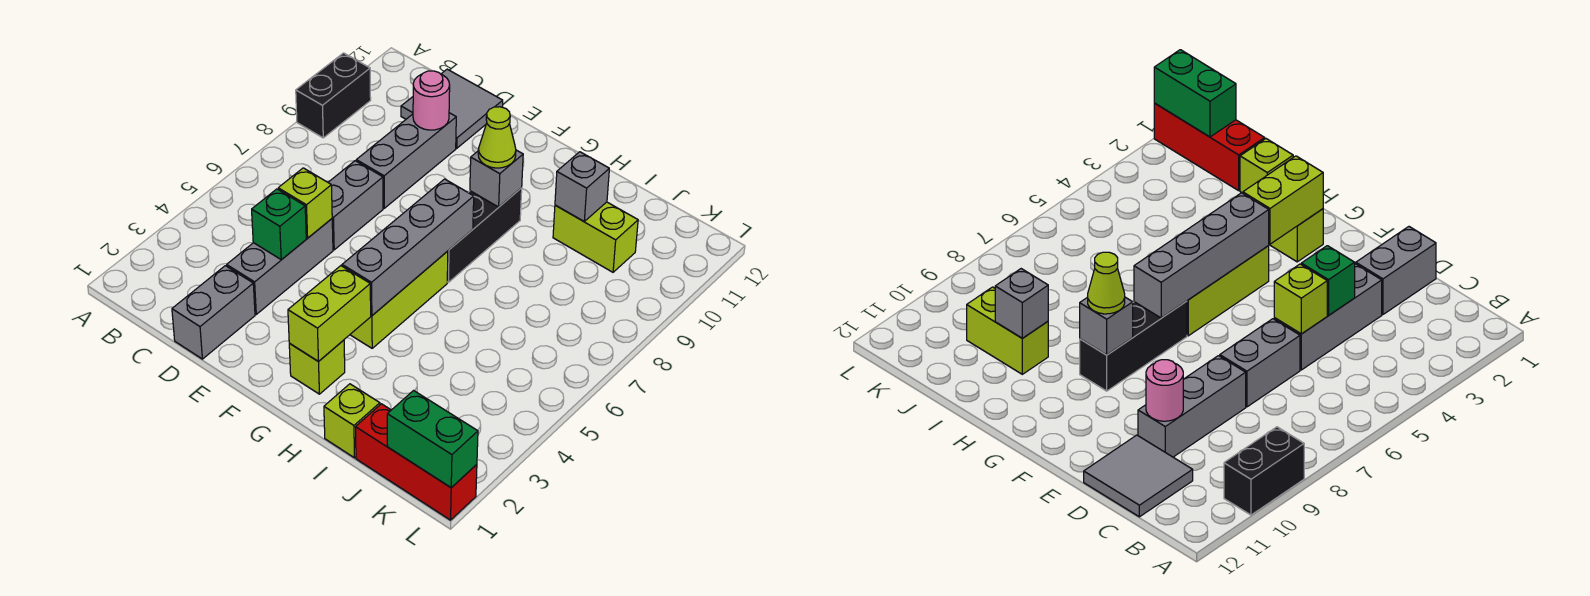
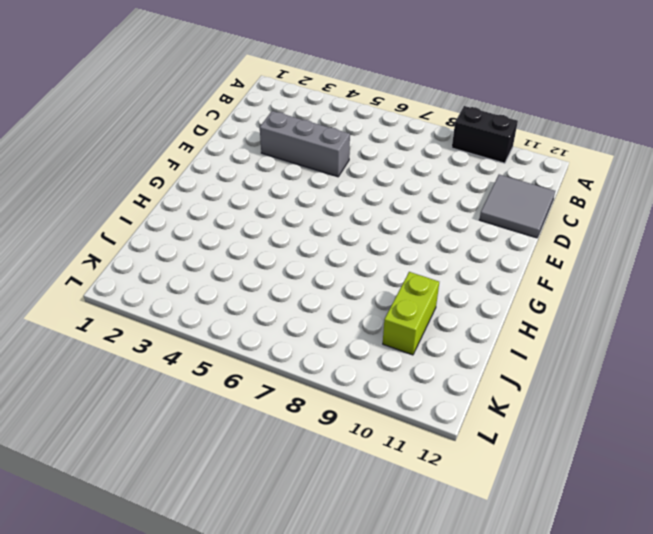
none -> grey brick D1:D2 level 1
none -> grey brick D6:D7 level 1
none -> grey brick D8:D10 level 1

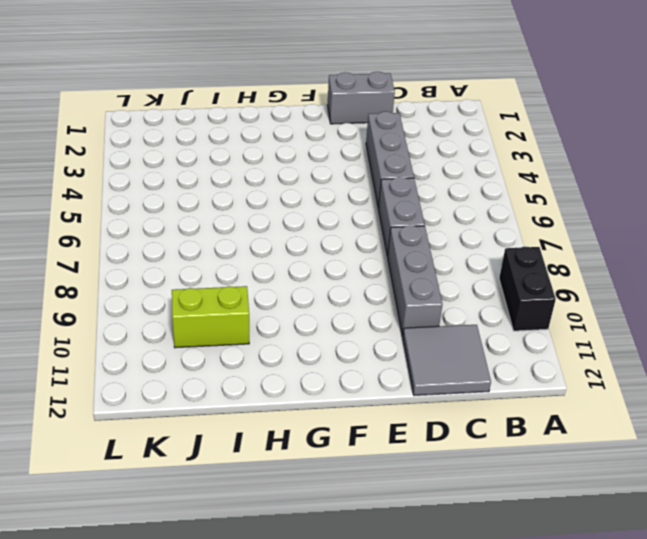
grey brick D1:E1 level 1 -> grey brick D1:D2 level 1
none -> lime brick G2 level 1
none -> lime brick G4:G6 level 1
none -> black brick G7:G9 level 1

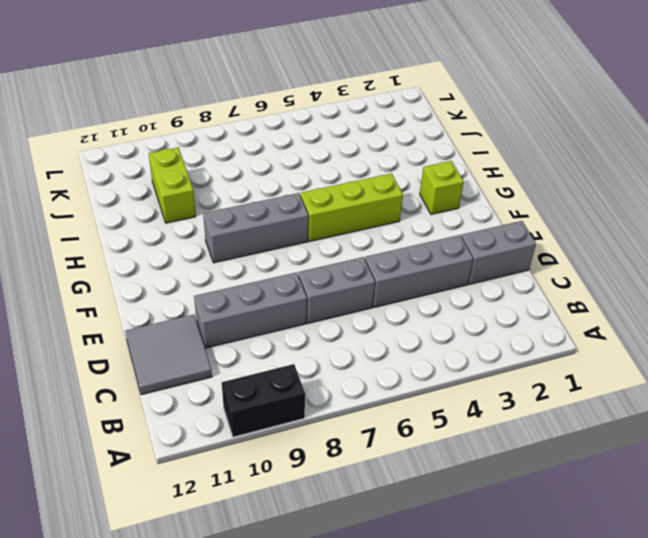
grey brick G7:G9 level 1 -> black brick G7:G9 level 1
none -> lime brick I1 level 1
none -> red brick J1:L1 level 1
none -> green brick D4 level 2

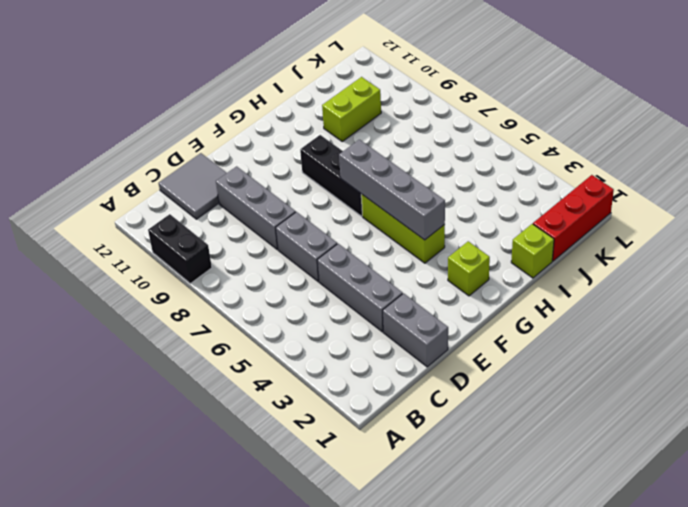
none -> green brick D4 level 2
none -> lime brick D5 level 2
none -> pink round brick D10 level 2

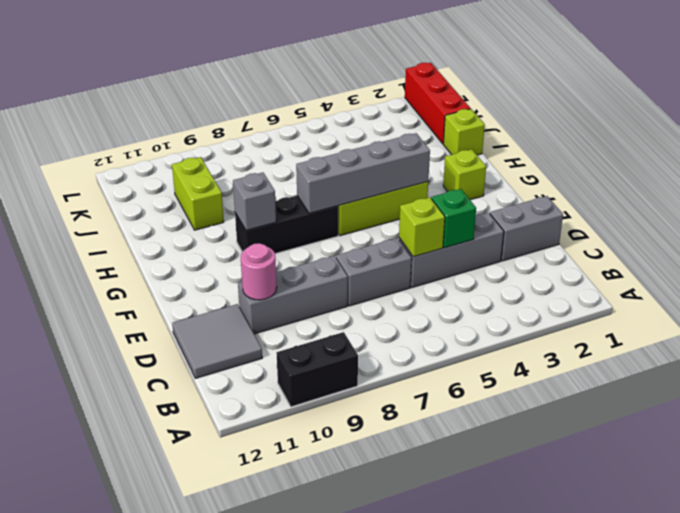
none -> lime brick G2:G3 level 2
none -> grey brick I10 level 2
none -> green brick K1:L1 level 2

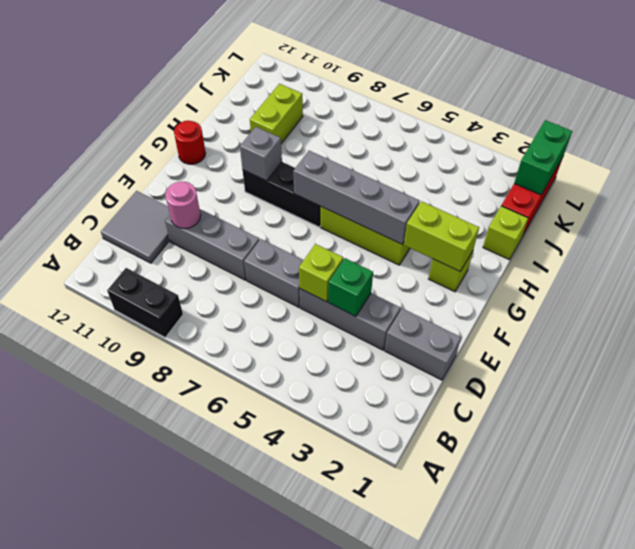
red round brick G12 level 1 -> none
none -> grey brick I10 level 2
none -> lime cone G9 level 3

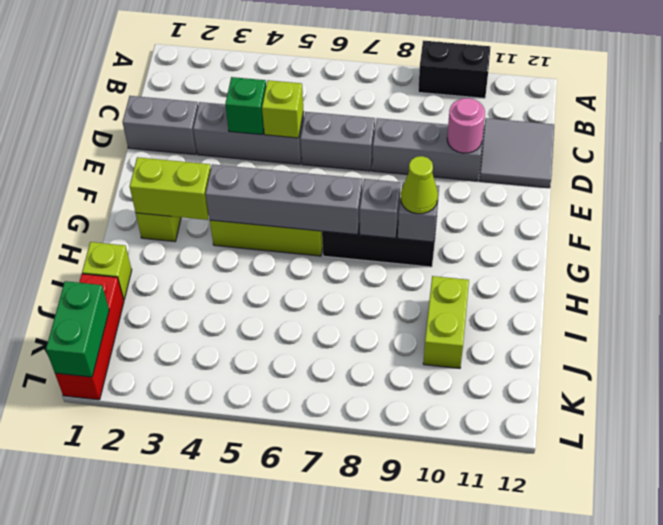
grey brick G8 level 2 -> grey brick I10 level 2

